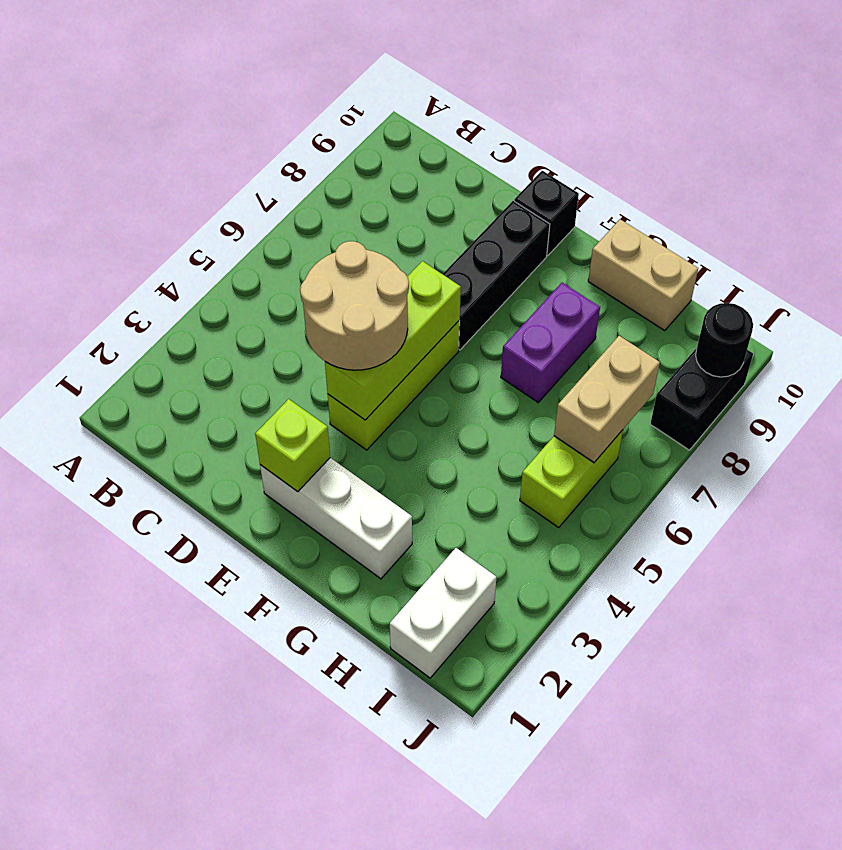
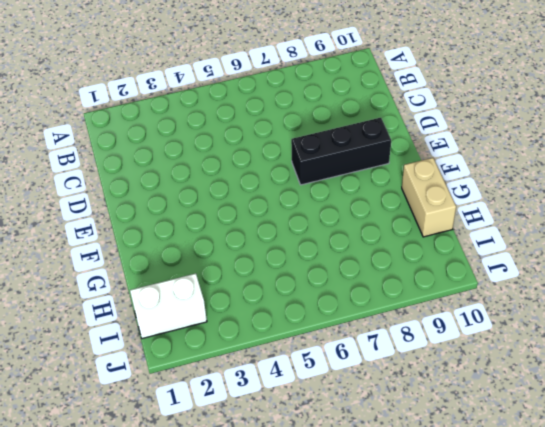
none -> white brick E2:G2 level 1
none -> lime brick E4:E6 level 1
none -> black brick E10 level 1

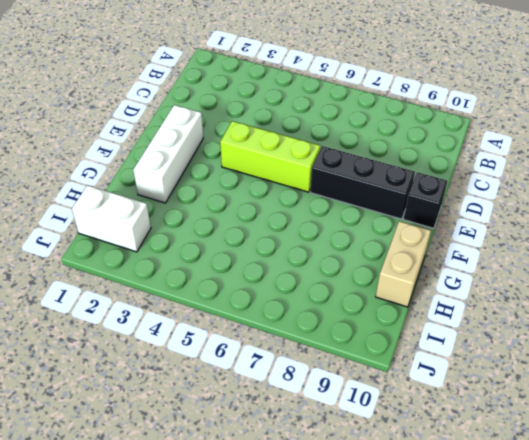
none -> purple brick G7:G8 level 1
none -> lime brick I5:I6 level 1
none -> black brick J8:J9 level 1

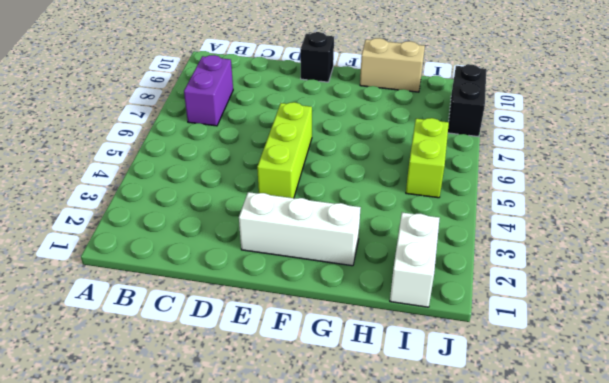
purple brick B7:B8 level 1 -> purple brick G7:G8 level 1
none -> black brick E7:E9 level 1
none -> lime brick E2 level 2
none -> lime brick E4:E6 level 2

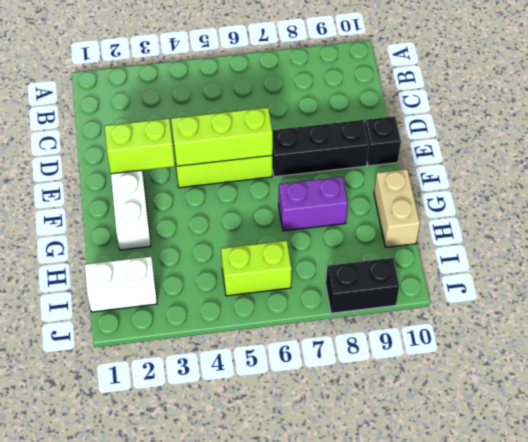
lime brick E2:E3 level 2 -> lime brick E2 level 2
none -> tan brick I6:I7 level 2
none -> black round brick J9 level 2
none -> tan round brick D4:E5 level 3

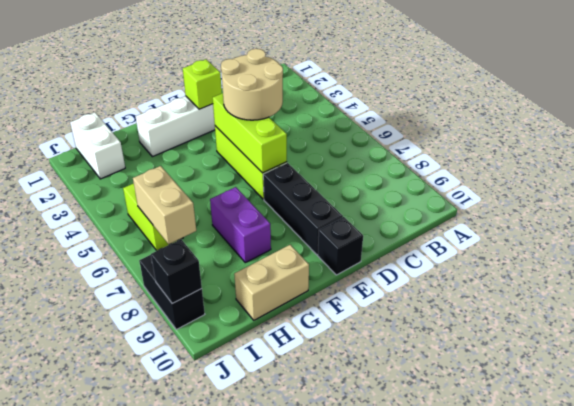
black brick J9 level 2 -> black round brick J9 level 2

